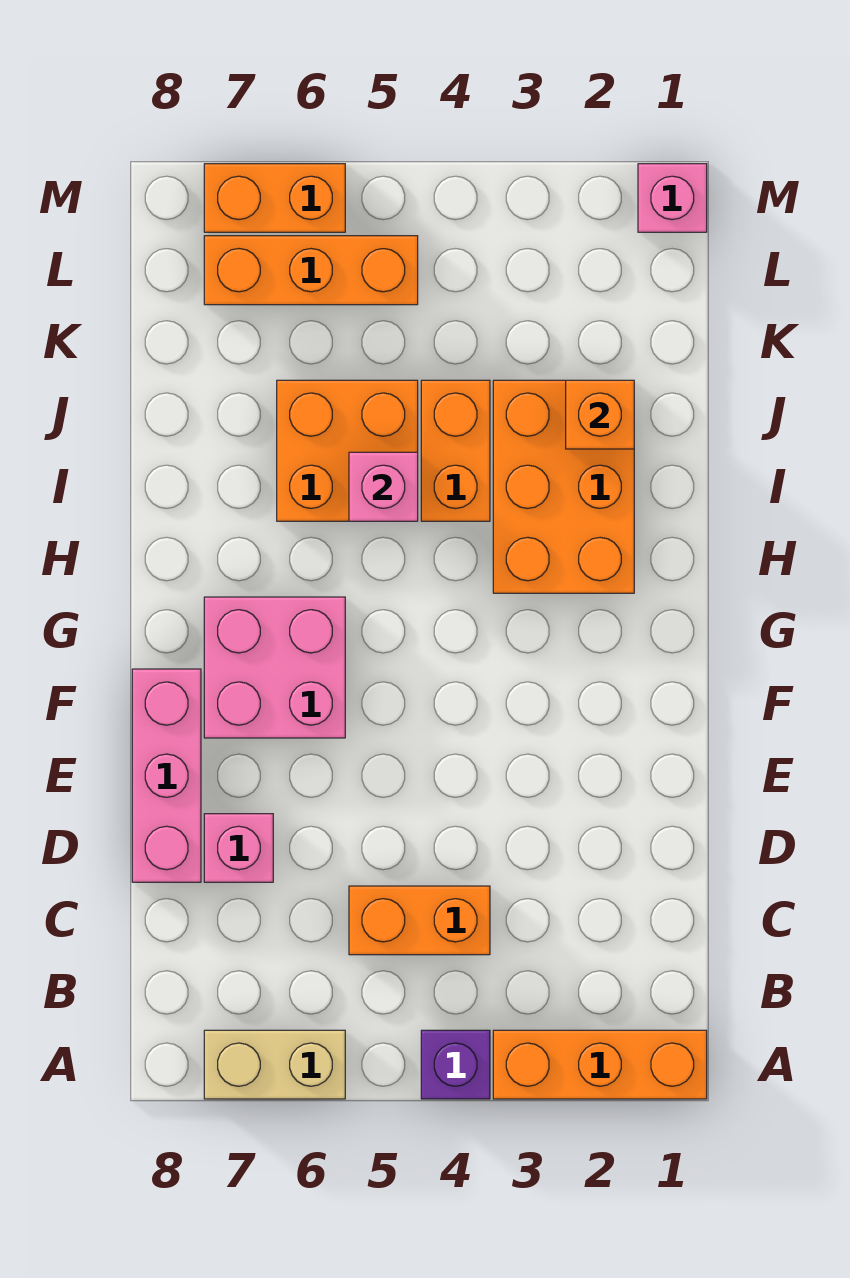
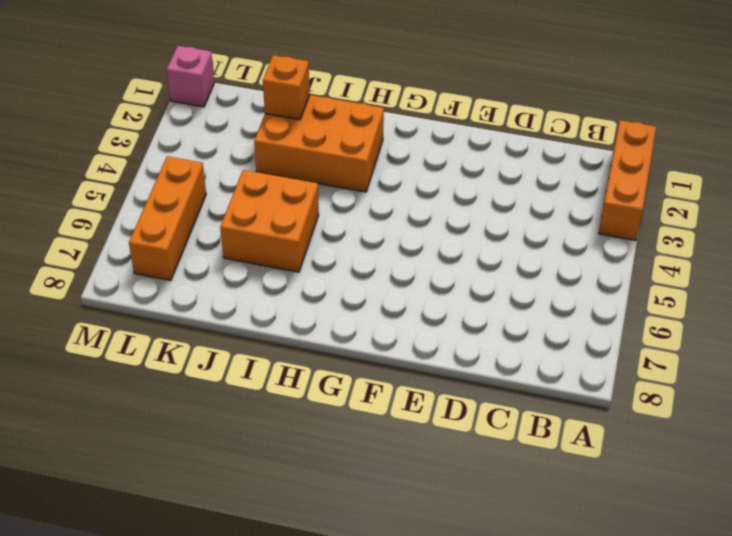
none -> purple brick A4 level 1
none -> tan brick A6:A7 level 1
none -> orange brick C4:C5 level 1

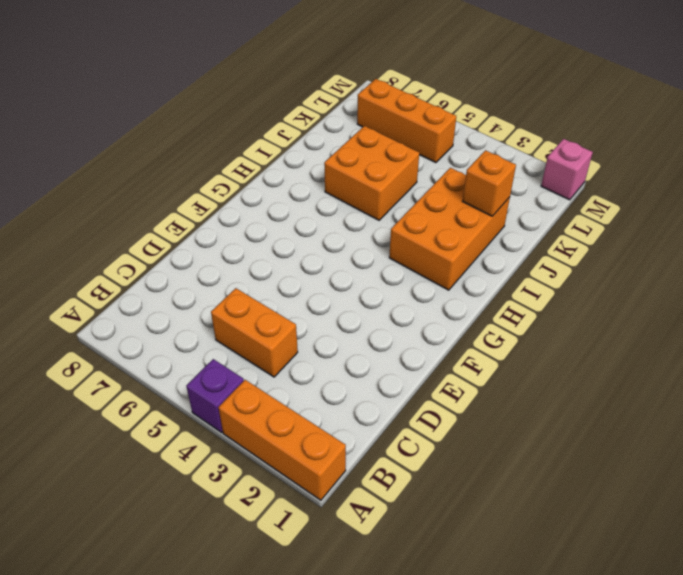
none -> tan brick A6:A7 level 1
none -> pink brick D7 level 1
none -> pink brick D8:F8 level 1

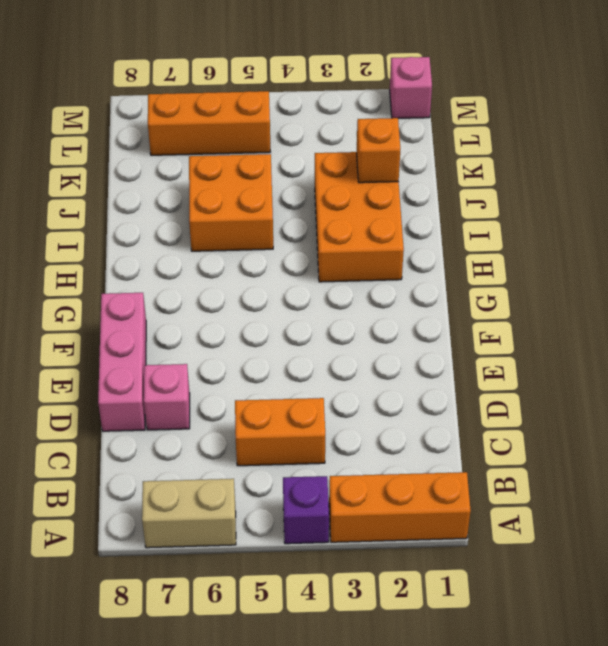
none -> pink brick F6:G7 level 1
none -> orange brick I4:J4 level 1
none -> orange brick M6:M7 level 1

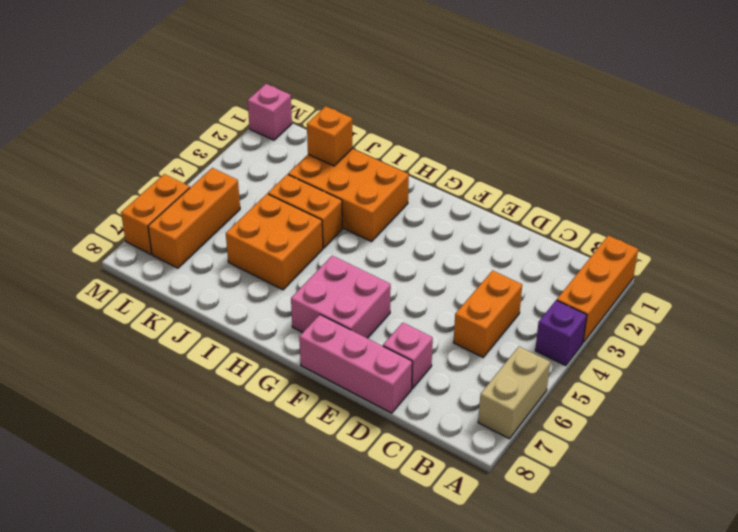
none -> pink brick I5 level 2

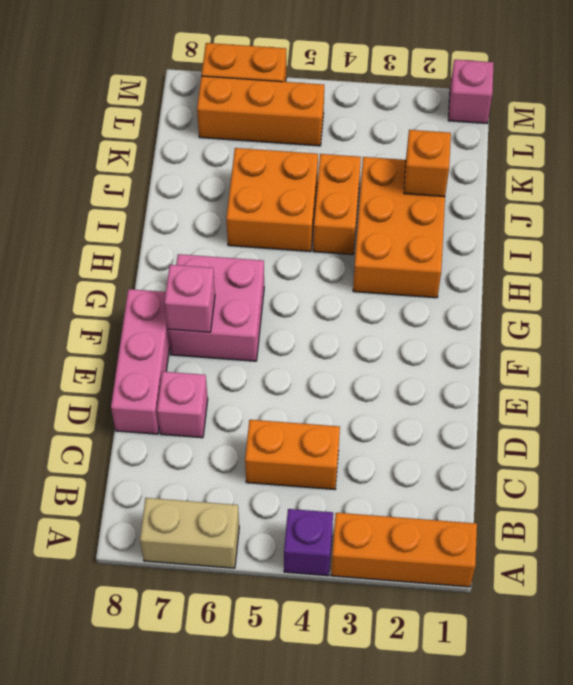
pink brick F7 level 2 -> pink brick I5 level 2

